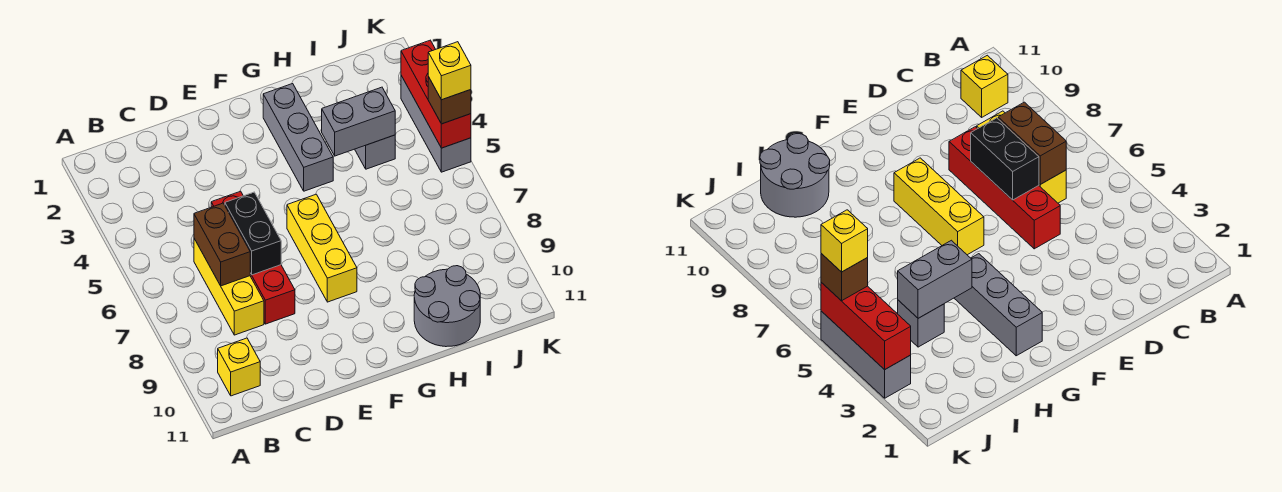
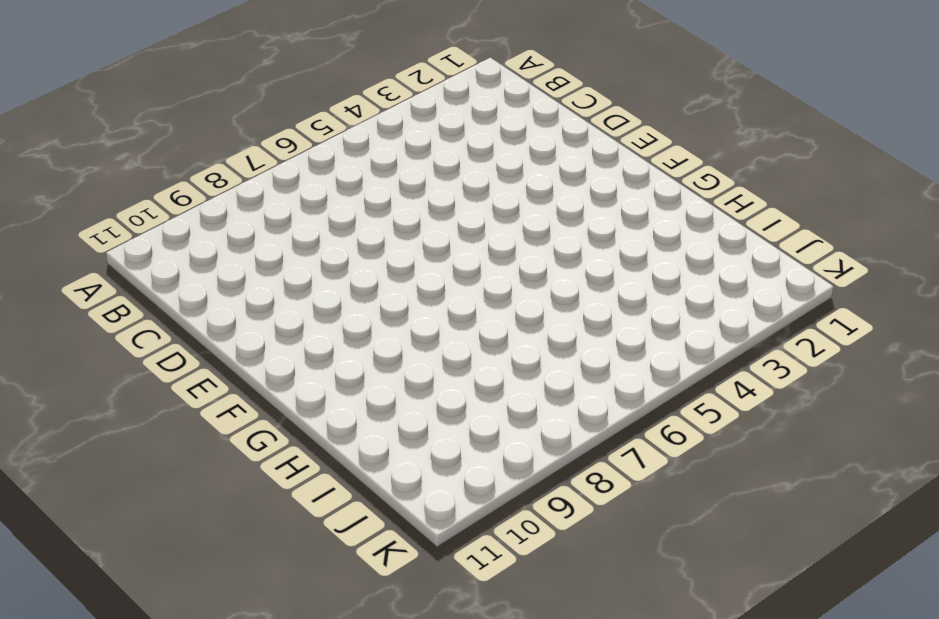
none -> yellow brick B10 level 1
none -> yellow brick C6:C8 level 1
none -> red brick D5:D8 level 1

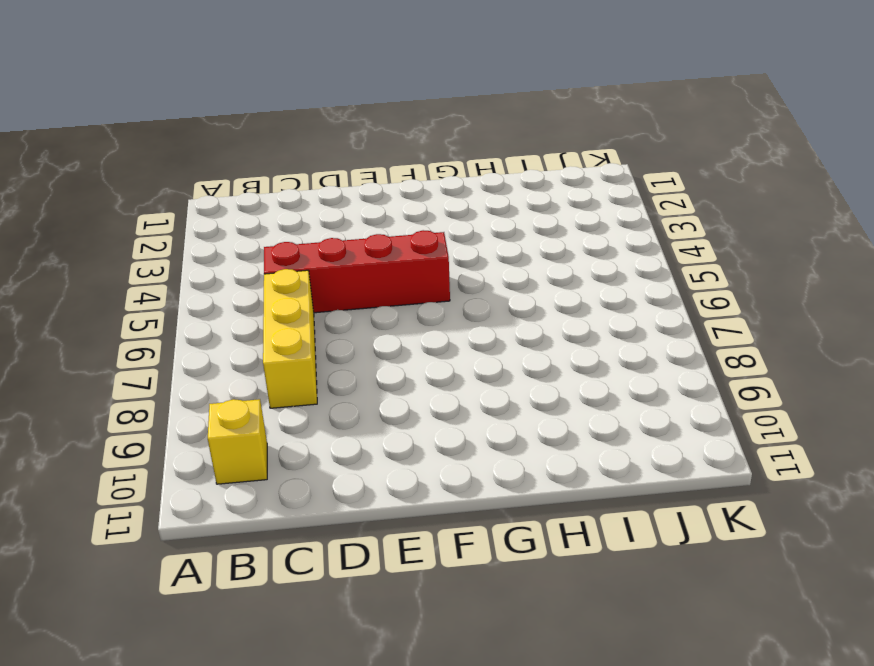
red brick C5:F5 level 1 -> red brick D5:D8 level 1
none -> yellow brick F6:F8 level 1
none -> grey brick G2:G4 level 1
none -> grey round brick H10:I11 level 1

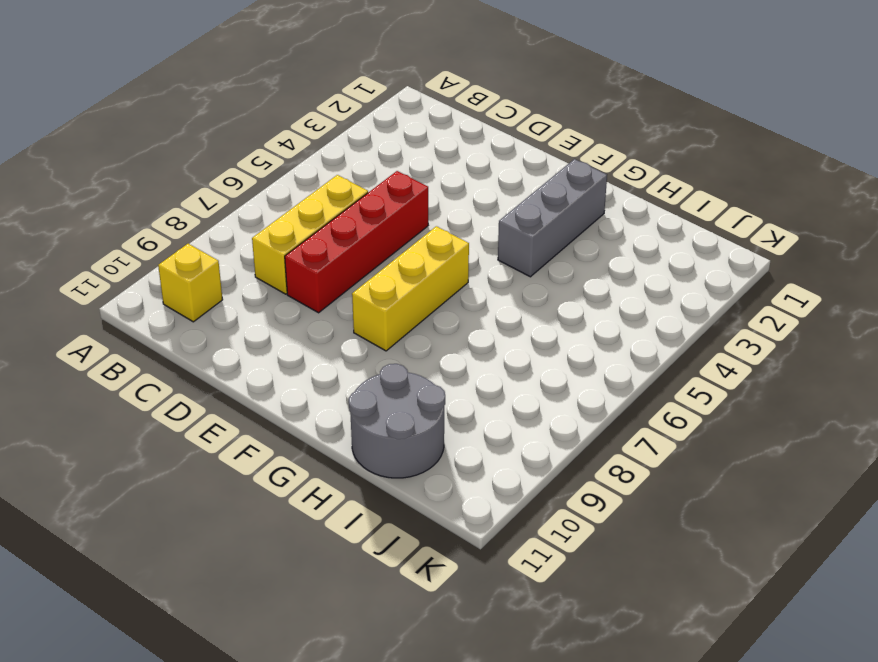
none -> grey brick I4 level 1
none -> grey brick K3:K5 level 1
none -> brown brick C6:C7 level 2

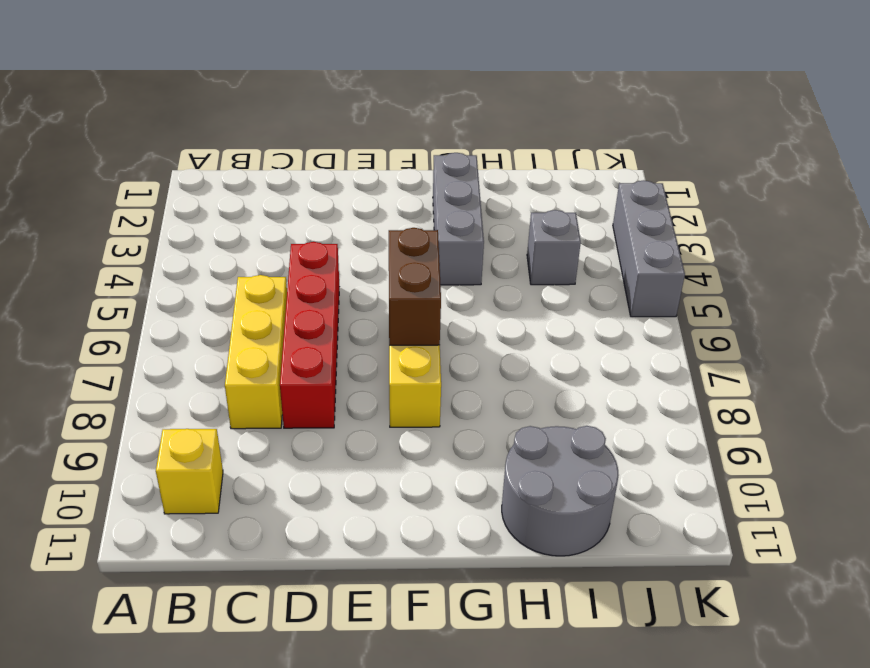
brown brick F6:F7 level 2 -> brown brick C6:C7 level 2
none -> black brick D6:D7 level 2
none -> grey brick H4:I4 level 2
none -> red brick K3:K5 level 2

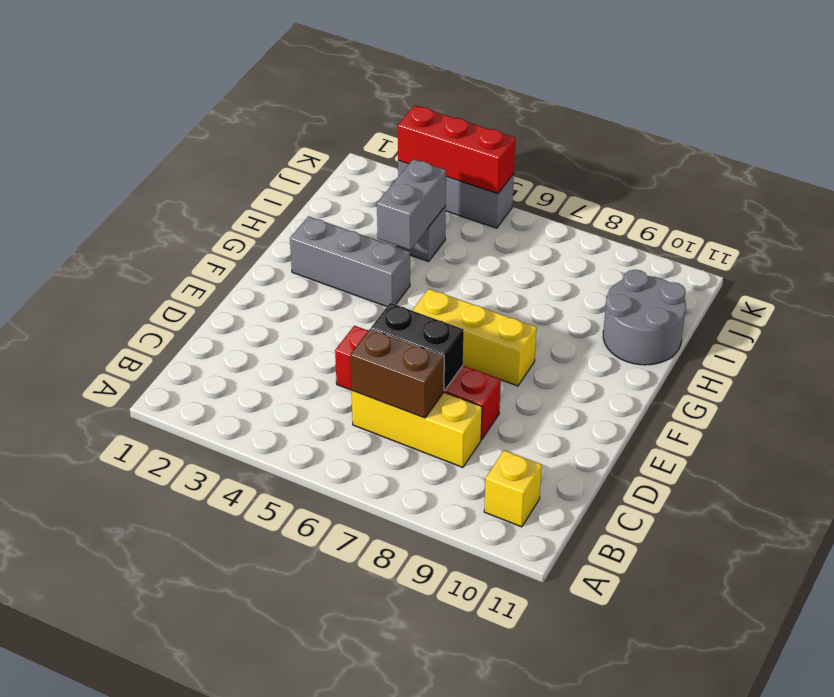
none -> brown brick K5 level 3
none -> yellow brick K5 level 4

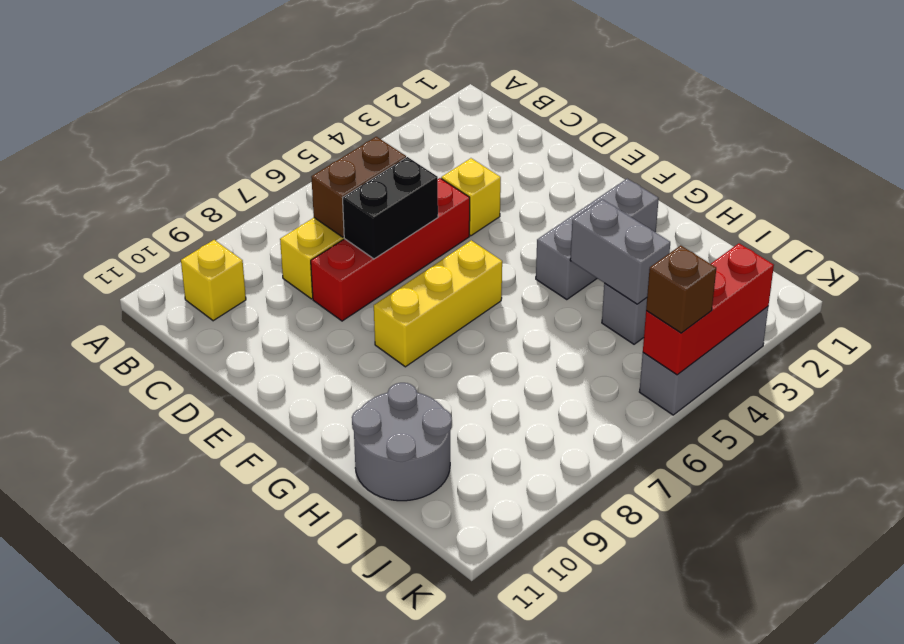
yellow brick D4 level 1 -> yellow brick K5 level 4

